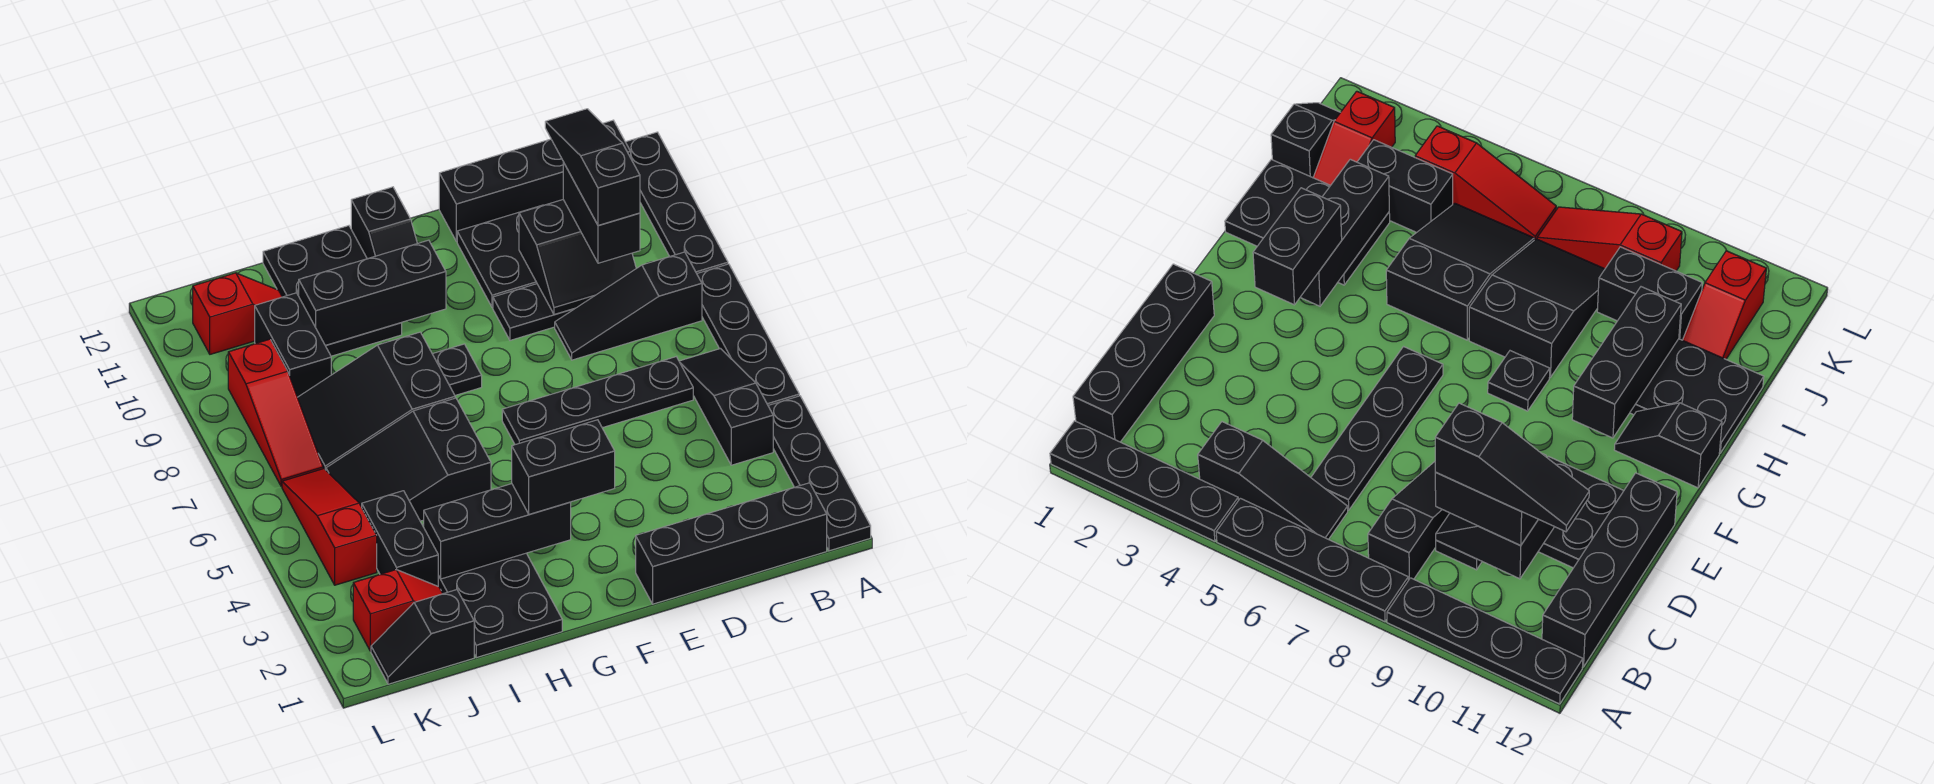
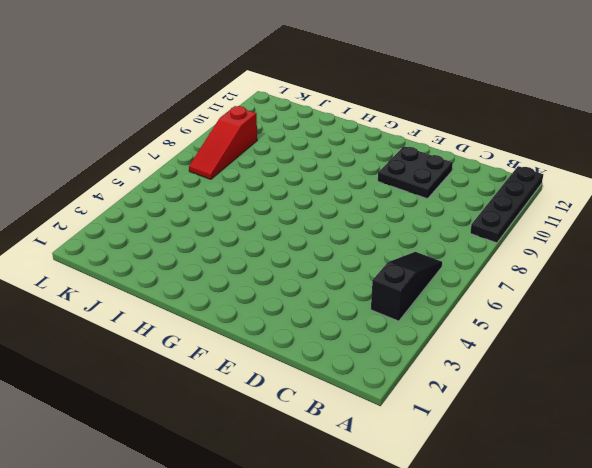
none -> black plate A1:A4 level 1
none -> black plate A5:A8 level 1
none -> black brick B1:E1 level 1

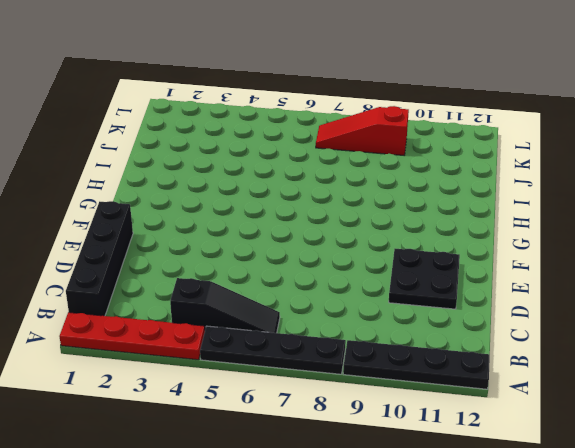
red plate A1:A4 level 1 -> black plate A1:A4 level 1
none -> black slope B8:D8 level 1 top B
none -> black brick B12:E12 level 1
none -> black plate C6:F6 level 1

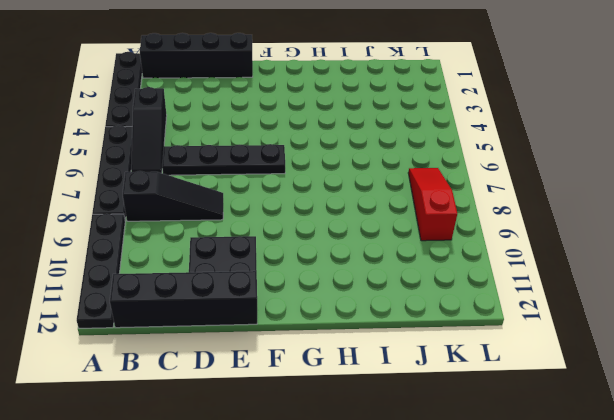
none -> black plate C9:E9 level 1
none -> black plate G8 level 1
none -> black slope G11:G12 level 1 top 12

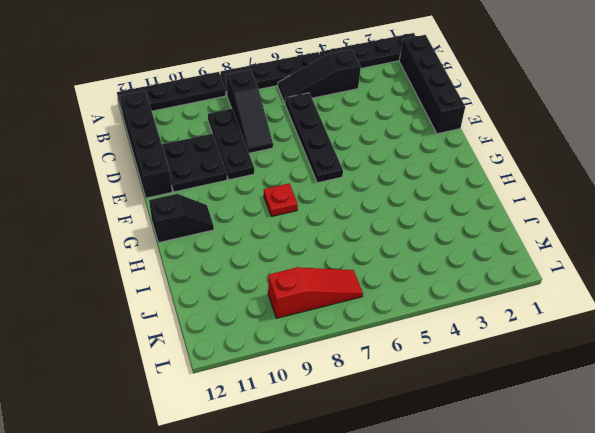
red plate G8 level 1 -> black plate G8 level 1
none -> black plate H1:I3 level 1
none -> black slope H5:J6 level 1 top H
none -> black slope H7:J8 level 1 top H

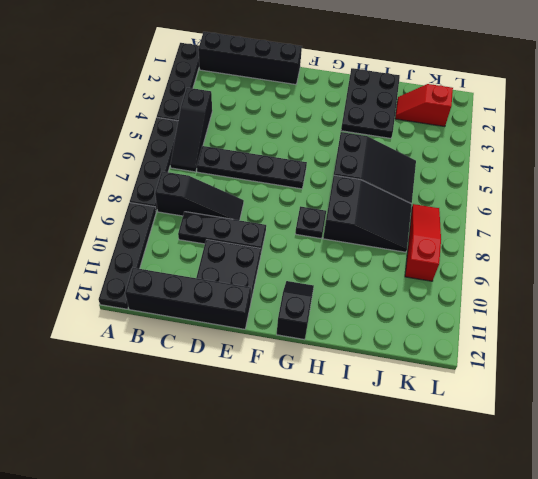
none -> black plate H10:I12 level 1
none -> black slope J1:K1 level 1 top J
none -> black brick J3:J4 level 1

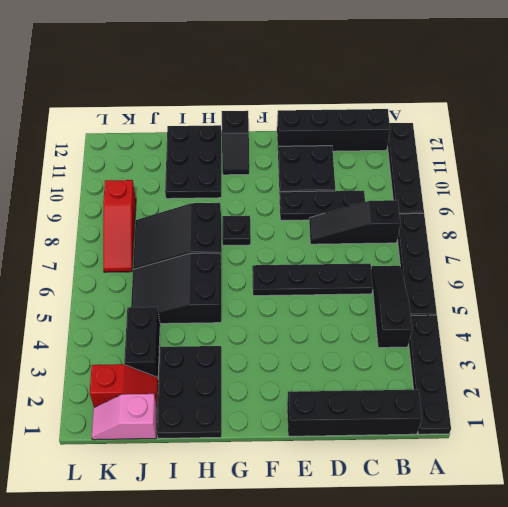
pink slope J1:K1 level 1 top J -> black slope J1:K1 level 1 top J
none -> black brick J9:J10 level 1
none -> red slope J11:K11 level 1 top K
none -> red slope K4:K6 level 1 top 4

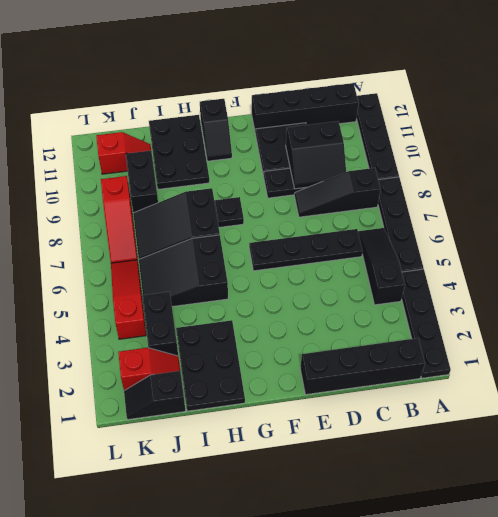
none -> black brick G3:I3 level 2
none -> black brick G10:I10 level 2
none -> black brick C9:C10 level 3

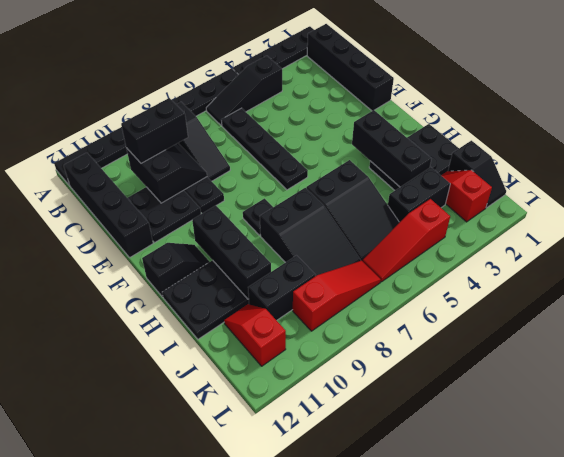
none -> black brick F3:G3 level 3
none -> black slope C9:C11 level 4 top 9

